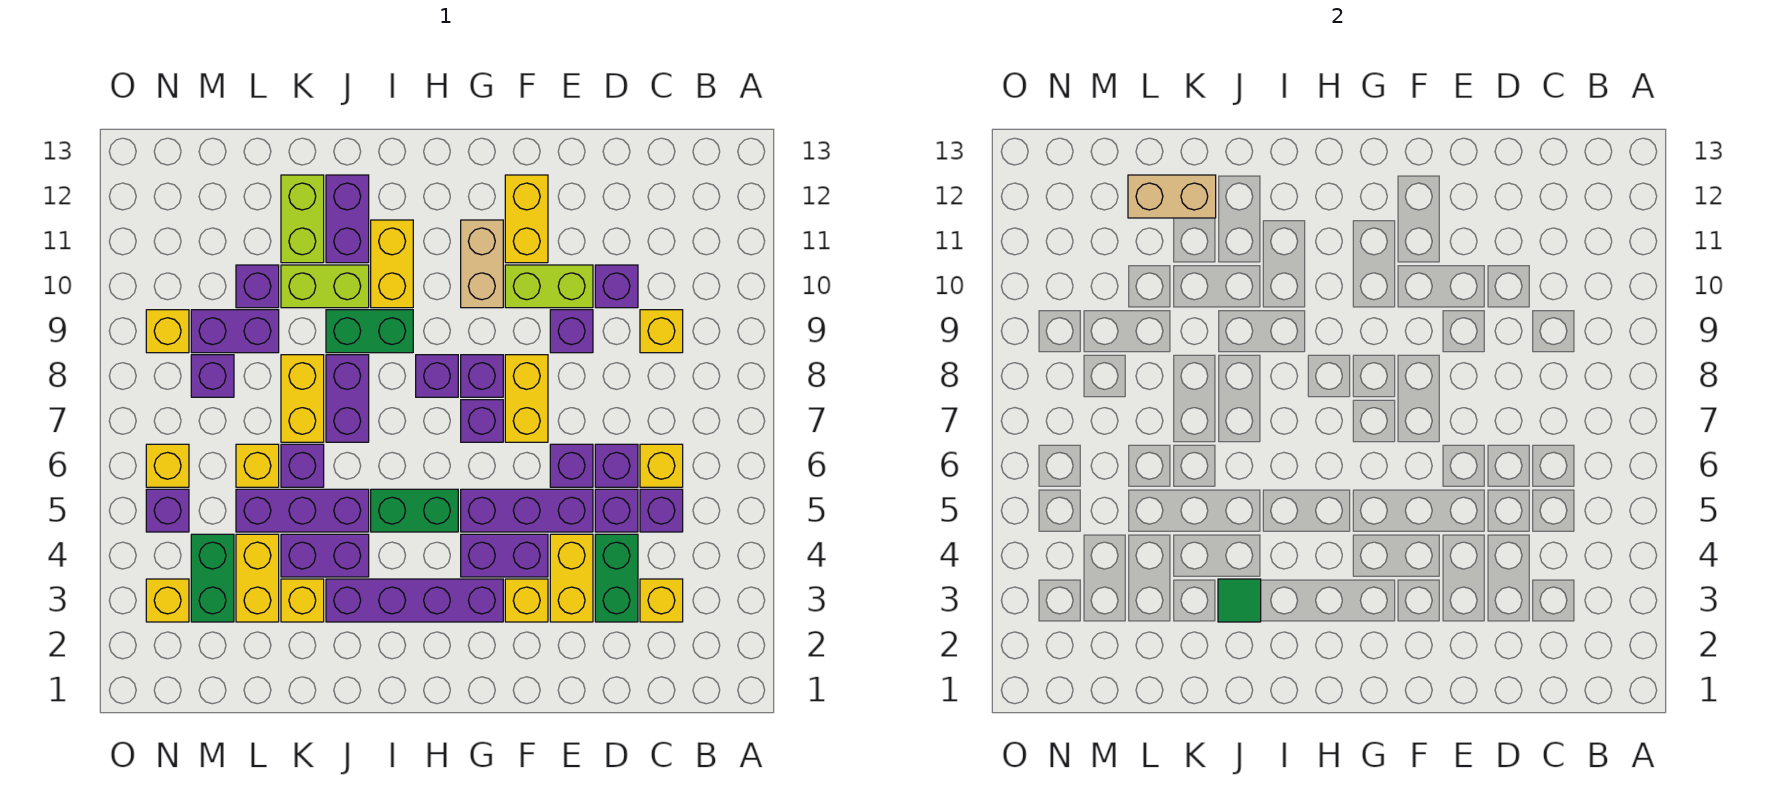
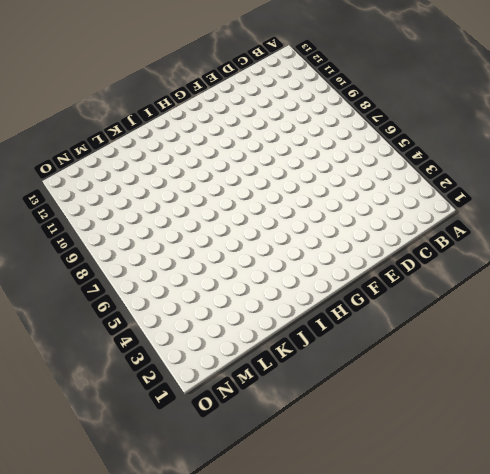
none -> yellow brick C3 level 1
none -> purple brick C5 level 1
none -> yellow brick C6 level 1
none -> yellow brick C9 level 1

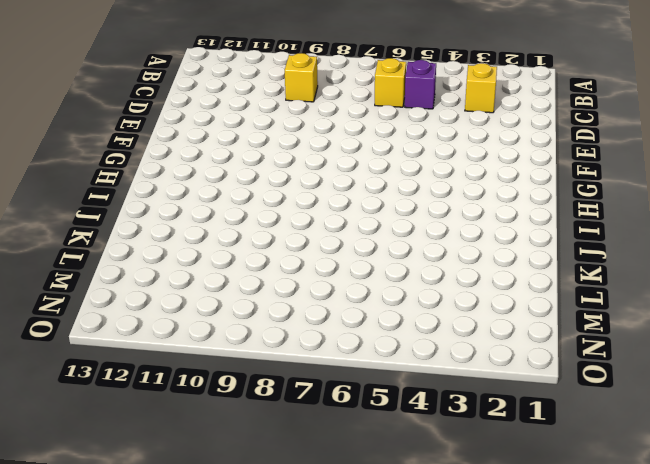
none -> green brick D3:D4 level 1
none -> purple brick D5 level 1
none -> purple brick D6 level 1
none -> purple brick D10 level 1

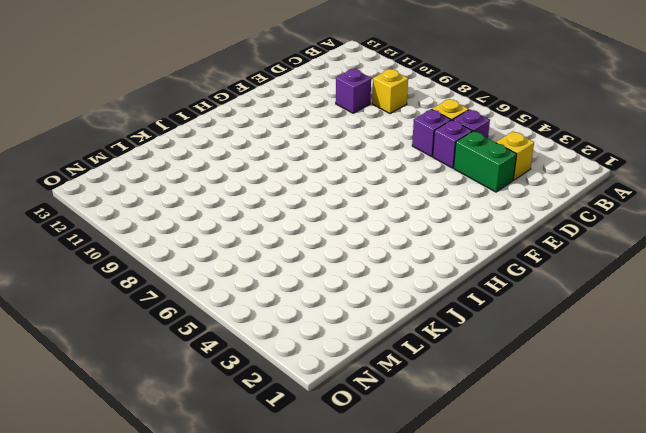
none -> yellow brick E3:E4 level 1
none -> purple brick E5:G5 level 1
none -> purple brick E6 level 1
none -> purple brick E9 level 1

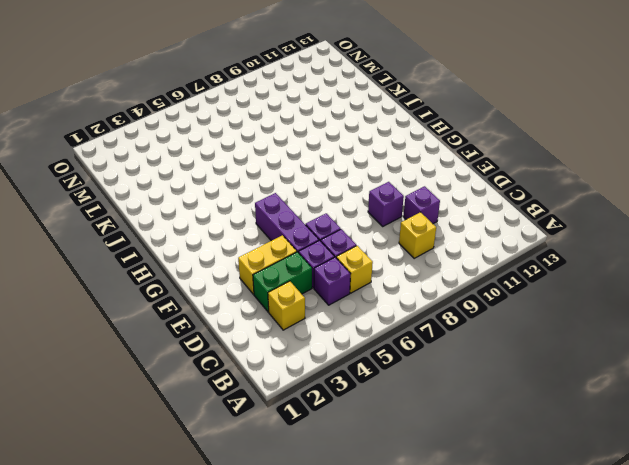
none -> lime brick E10:F10 level 1
none -> yellow brick F3 level 1
none -> purple brick F4:G4 level 1
none -> yellow brick F7:F8 level 1

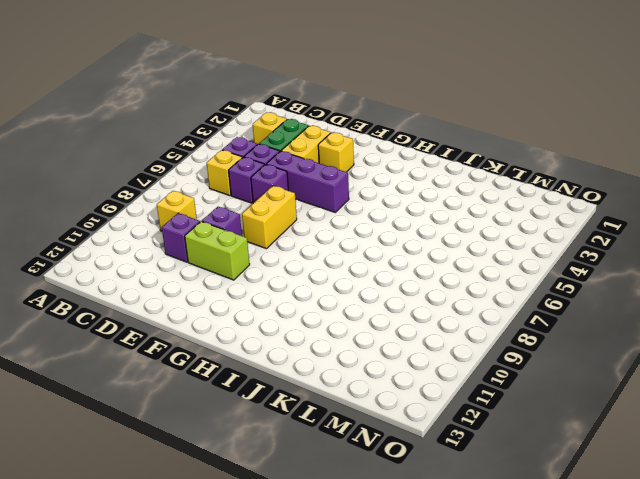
none -> purple brick F4:G4 level 1
none -> yellow brick F11:F12 level 1
none -> purple brick G3:J3 level 1
none -> purple brick G7 level 1

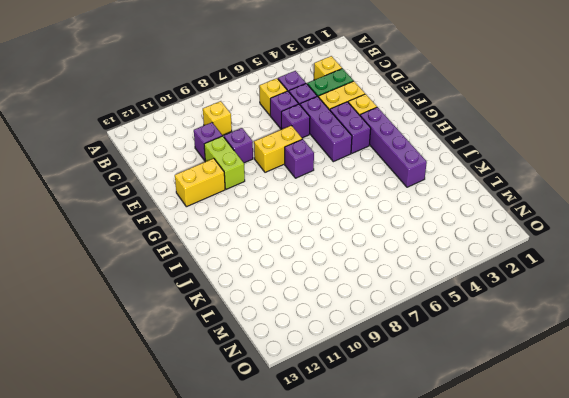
none -> purple brick G8 level 1
none -> tan brick G10:G11 level 1
none -> green brick H5:I5 level 1
none -> purple brick H8 level 1

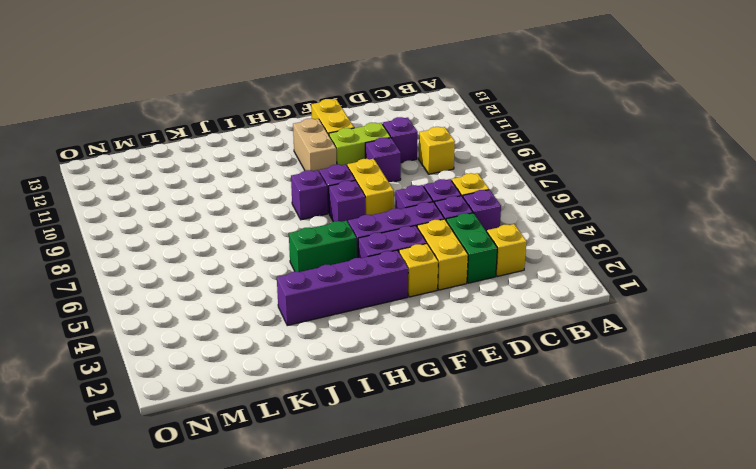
none -> green brick I9:J9 level 1
none -> yellow brick I10:I11 level 1
none -> purple brick J4:K4 level 1
none -> purple brick J5:L5 level 1

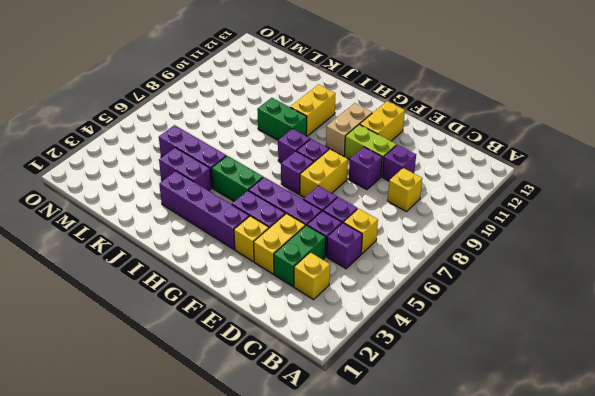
none -> purple brick J7:J8 level 1
none -> lime brick J10:K10 level 1
none -> purple brick J11:J12 level 1
none -> yellow brick K3 level 1

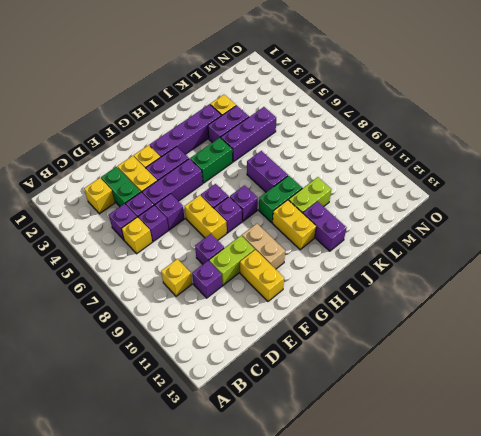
none -> purple brick K6 level 1
none -> yellow brick K7:K8 level 1
none -> lime brick K11:K12 level 1
none -> yellow brick L3:L4 level 1

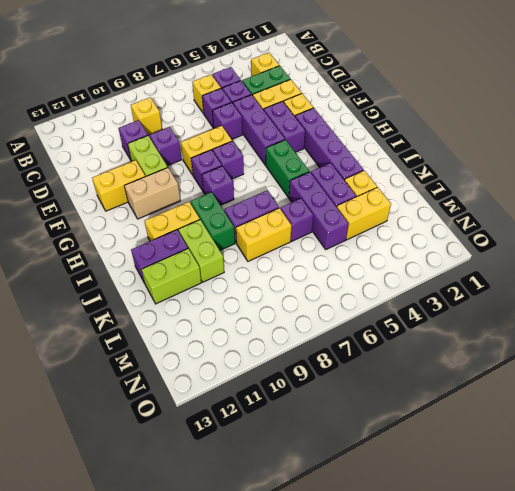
none -> yellow brick L6 level 1
none -> purple brick L9:M9 level 1
none -> purple brick L10 level 1
none -> green brick M3:M4 level 1

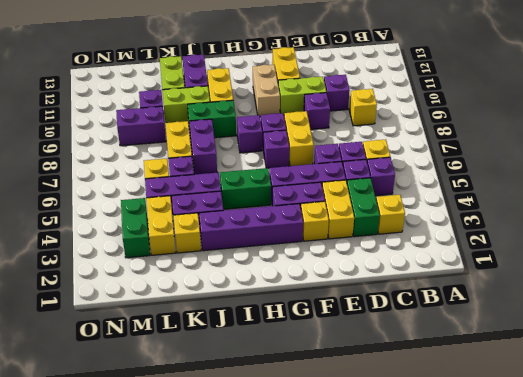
none -> purple brick M8 level 1
none -> yellow brick N3 level 1
none -> purple brick N5 level 1
none -> yellow brick N6 level 1

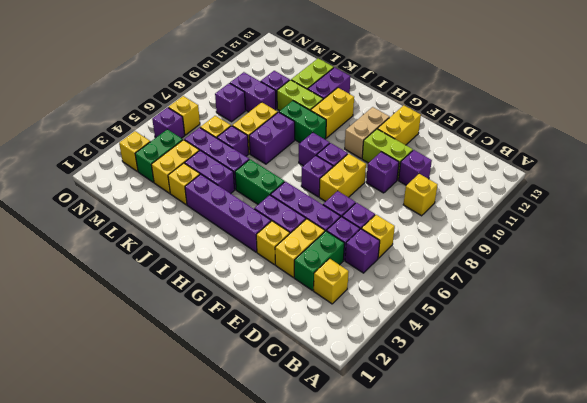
none -> yellow brick N9 level 1
none -> green tile J3 level 2
none -> tan brick K12:L12 level 2

